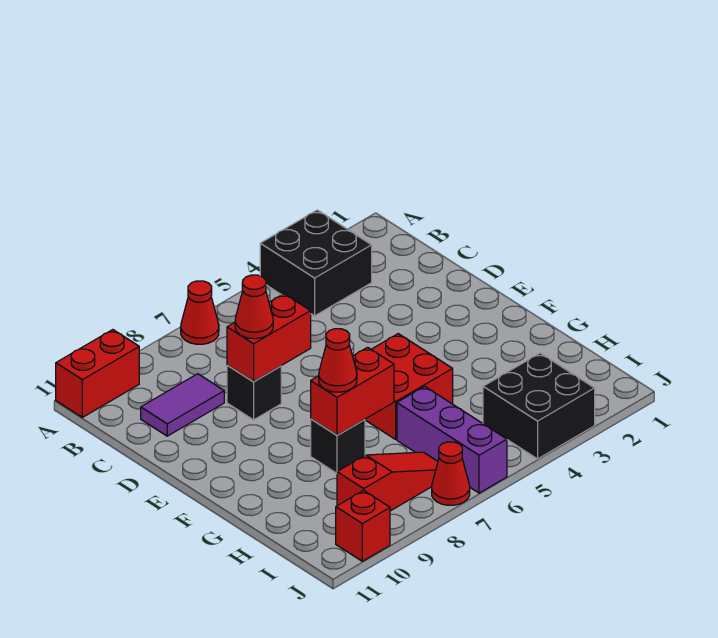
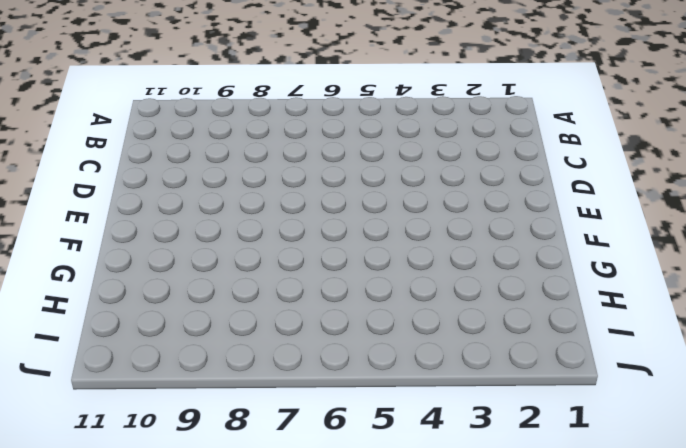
none -> black brick A3:B4 level 1
none -> red cone A7 level 1
none -> red brick A10:A11 level 1

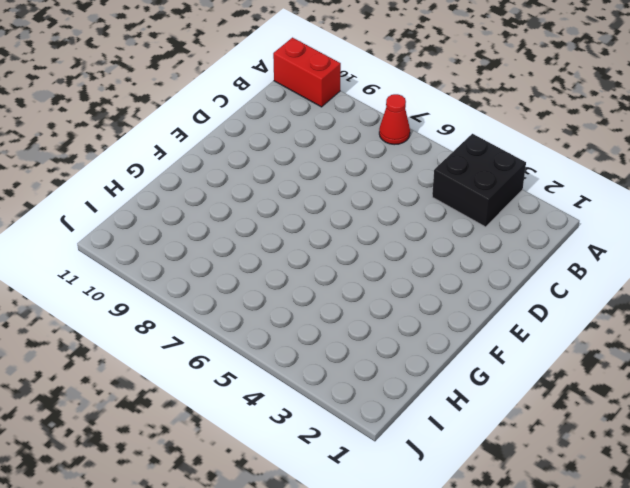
none -> purple tile C9:C10 level 1
none -> black brick D8 level 1
none -> red brick F5:G6 level 1

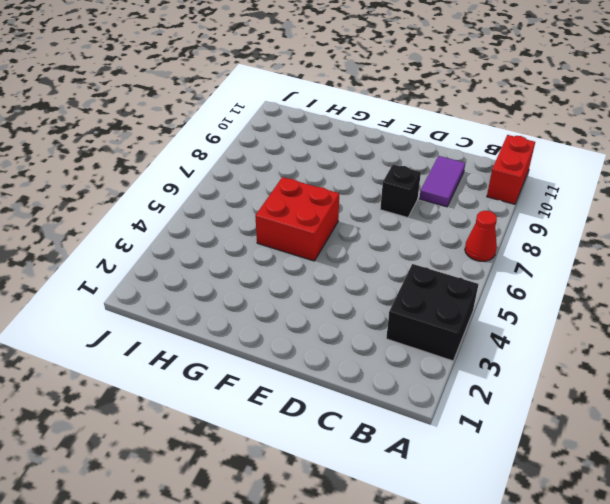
none -> black brick G8 level 1
none -> purple brick H6:J6 level 1
none -> black brick I3:J4 level 1

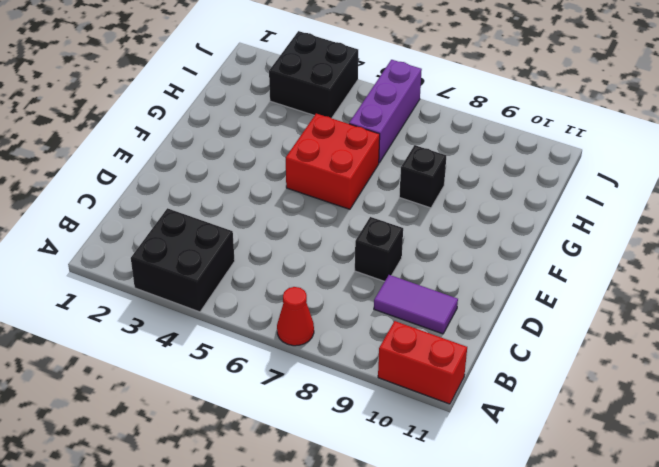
none -> red slope I7:I9 level 1 top 9
none -> red cone J7 level 1
none -> red brick J10 level 1

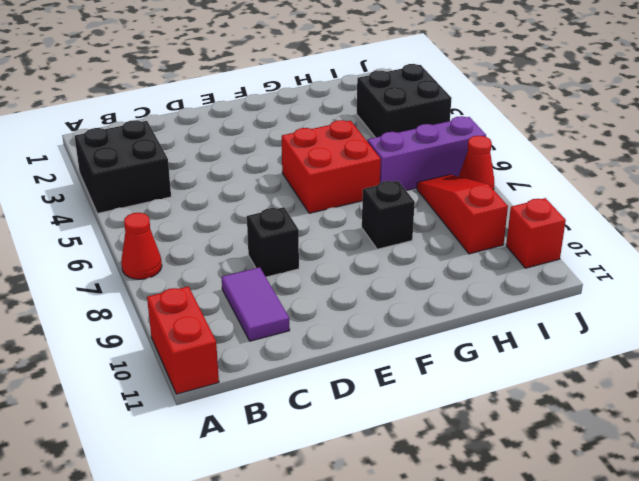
none -> red brick D7:D8 level 2
none -> red brick G7:G8 level 2
none -> red cone D8 level 3

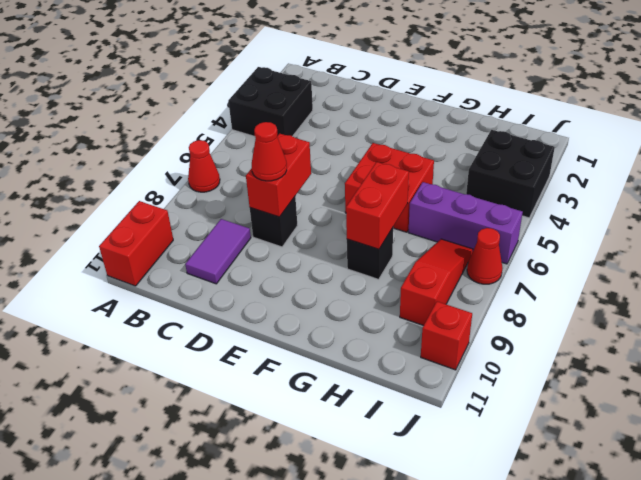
none -> red cone G8 level 3

